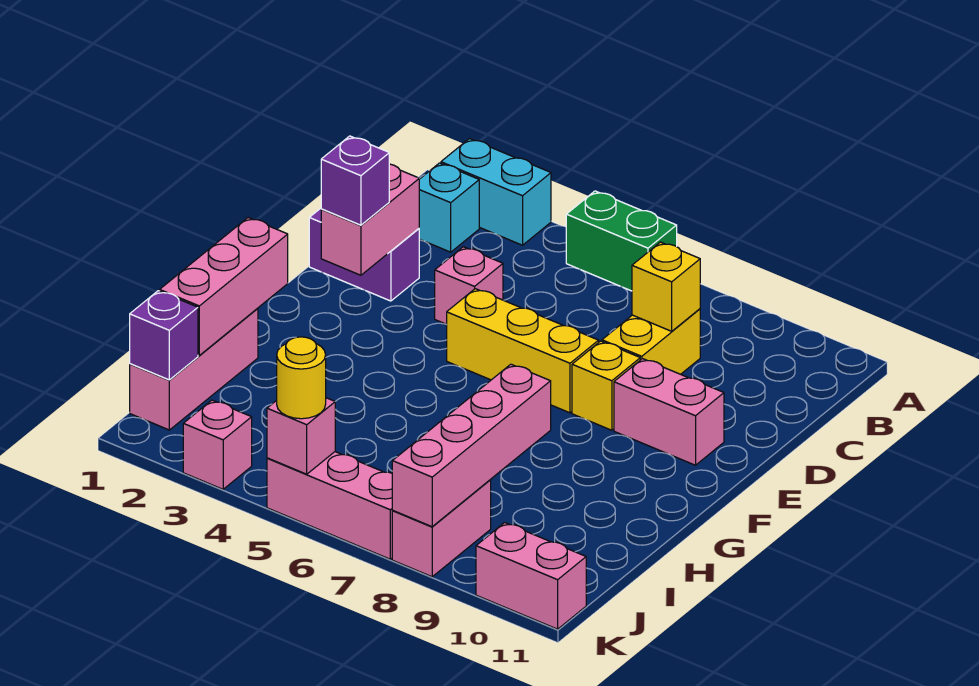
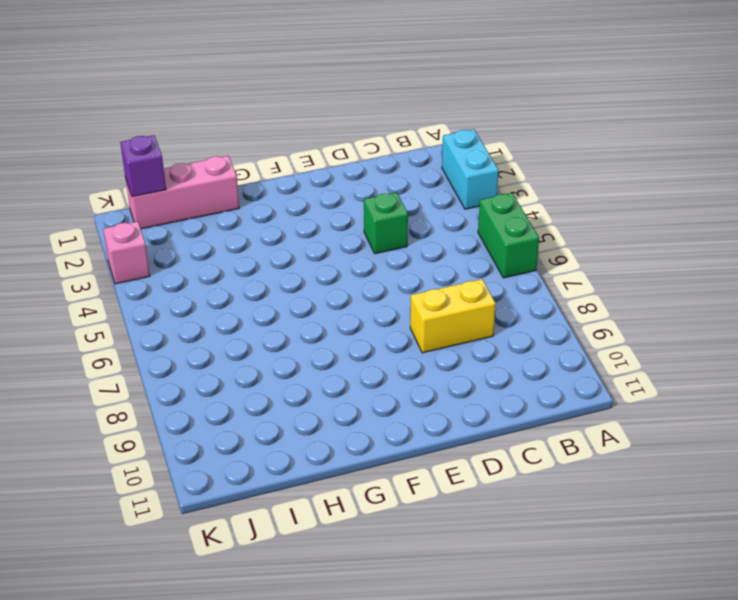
green brick D4 level 1 -> pink brick D4 level 1
none -> cyan brick B2 level 1
none -> purple brick D1:D2 level 1
none -> yellow brick E5:E7 level 1

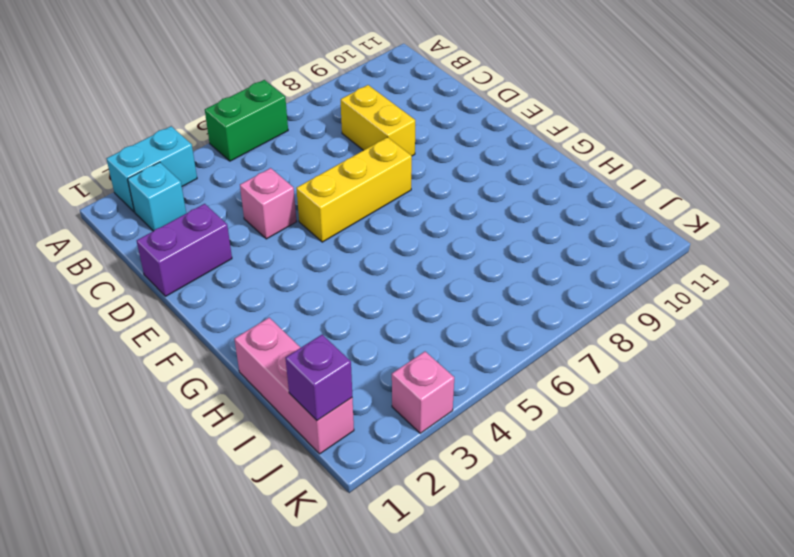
none -> yellow brick E8 level 1
none -> pink brick E9:E10 level 1
none -> pink brick J8:K8 level 1

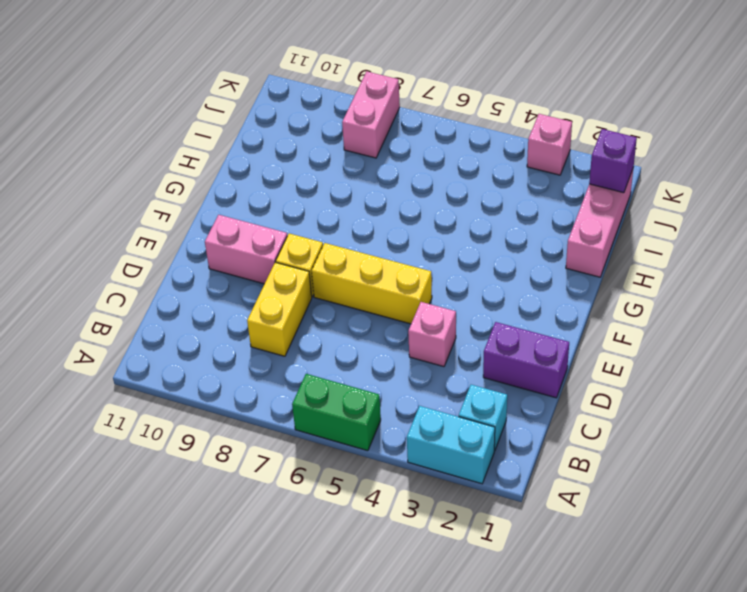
none -> pink brick K5:K7 level 1
none -> pink brick K10:K11 level 1
none -> yellow brick C8 level 2

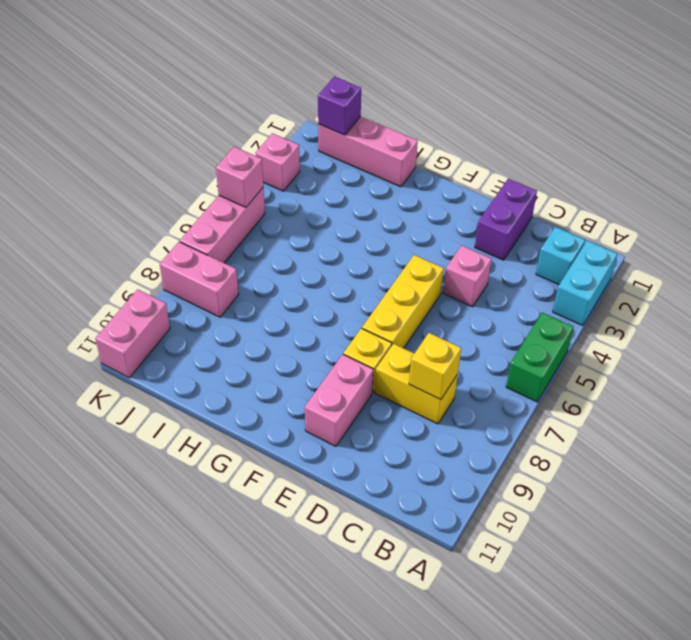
none -> pink brick D2:E2 level 2
none -> pink brick G1:I1 level 2
none -> pink brick H8:K8 level 2

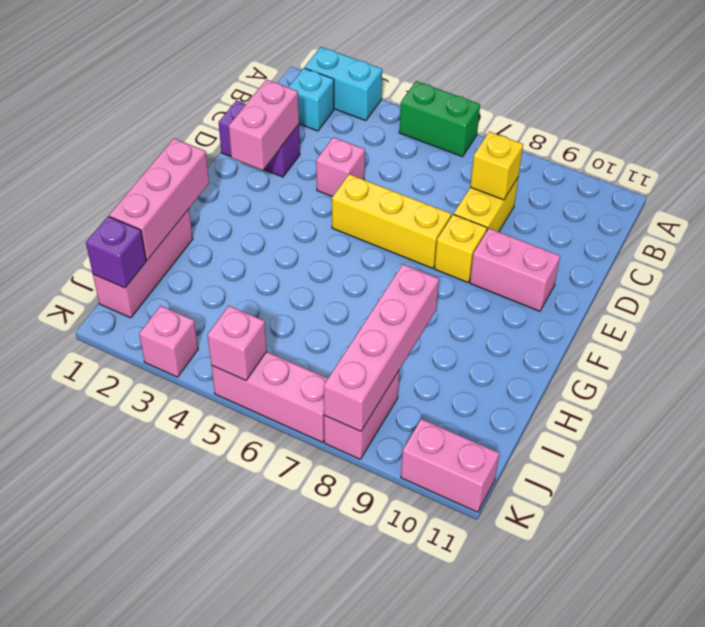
none -> purple brick E2 level 3
none -> yellow round brick K5 level 3

